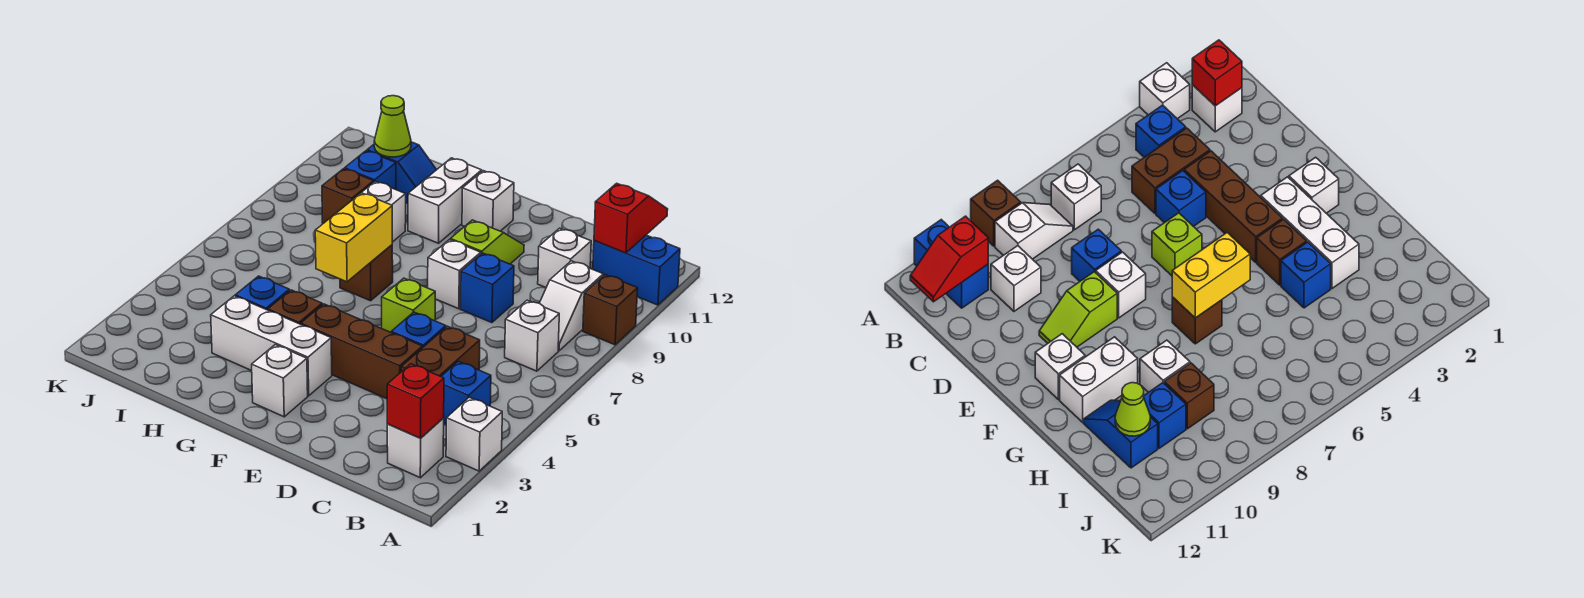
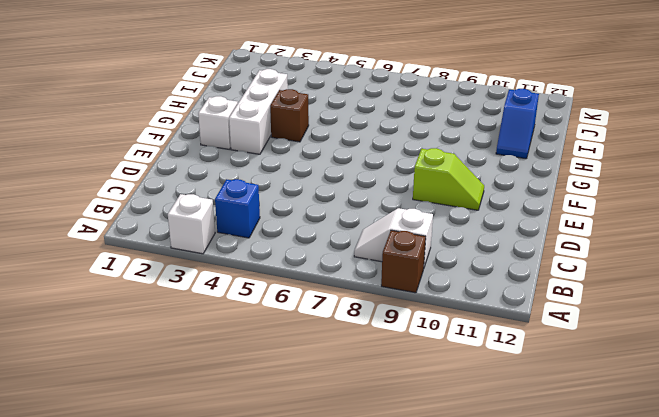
none -> blue brick A11:B11 level 1
none -> white brick B2 level 1
none -> white brick B7 level 1
none -> brown brick C4:C5 level 1

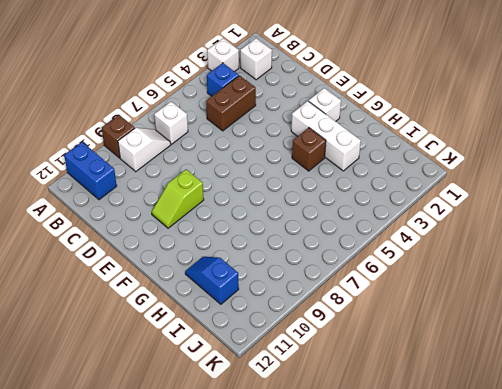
none -> white brick C10 level 1
none -> brown brick D4:F4 level 1
none -> blue brick D5 level 1
none -> blue brick D8 level 1

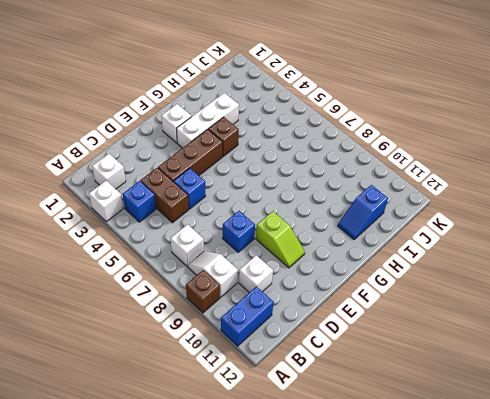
none -> lime brick E6 level 1
none -> white brick E8 level 1
none -> white brick F11 level 1
none -> brown brick G7 level 1

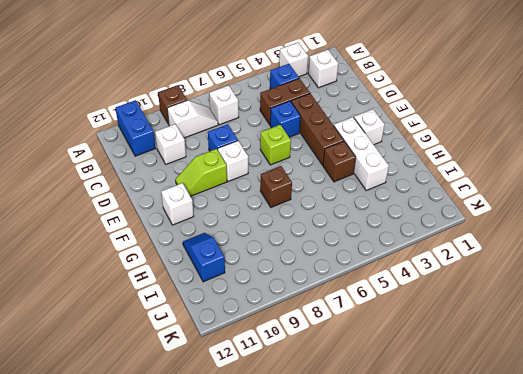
none -> white brick G10:G11 level 1
none -> blue brick H4 level 1
none -> white brick H9 level 1
none -> brown brick I9 level 1

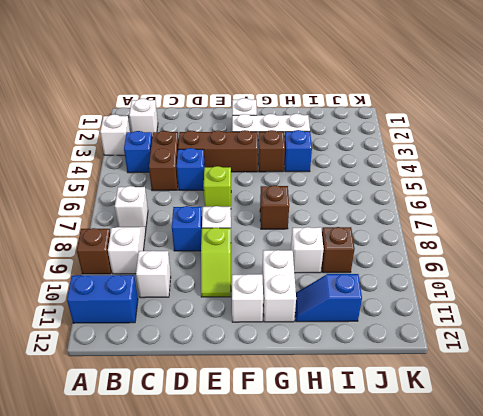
none -> blue brick I10 level 1
none -> red brick B2 level 2
none -> red slope B11:B12 level 2 top 11
none -> yellow brick G6:G7 level 2

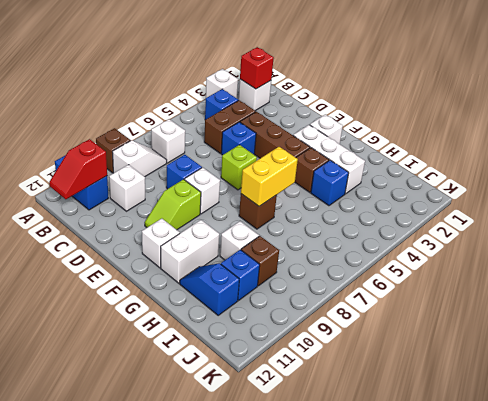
none -> lime cone I11 level 2

